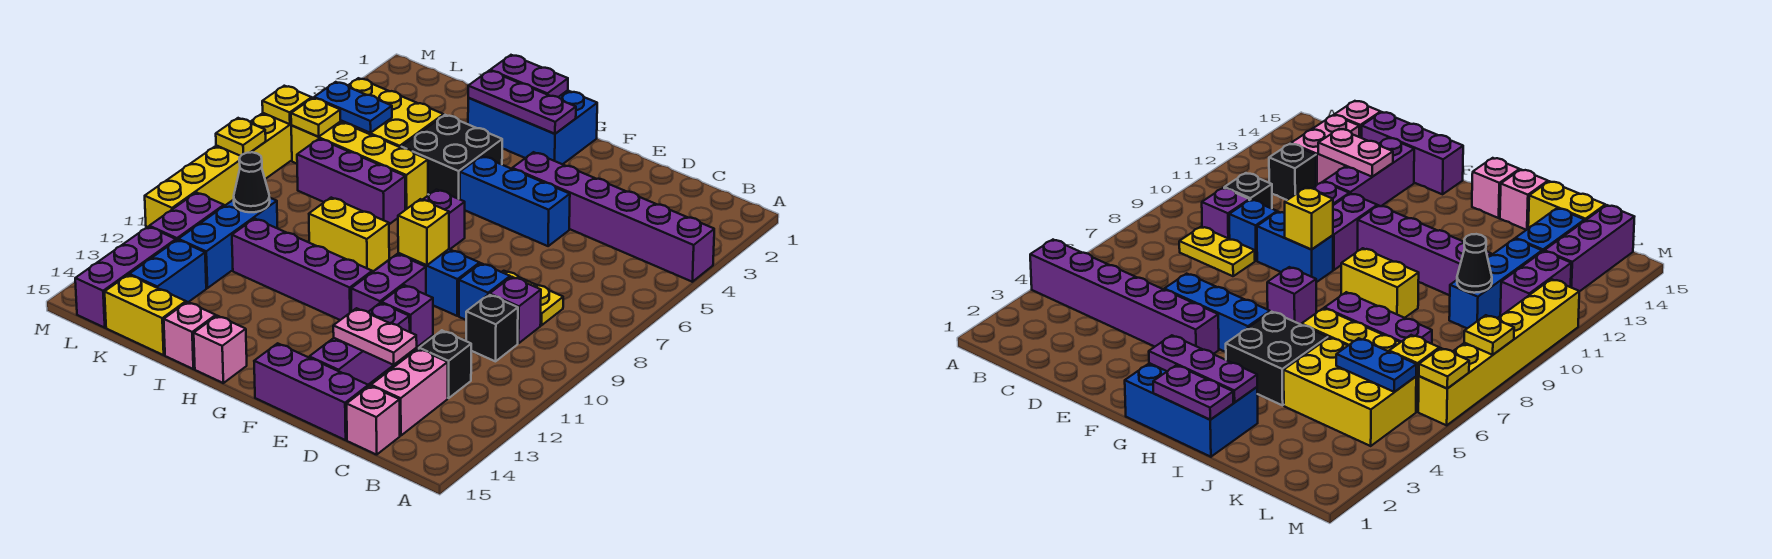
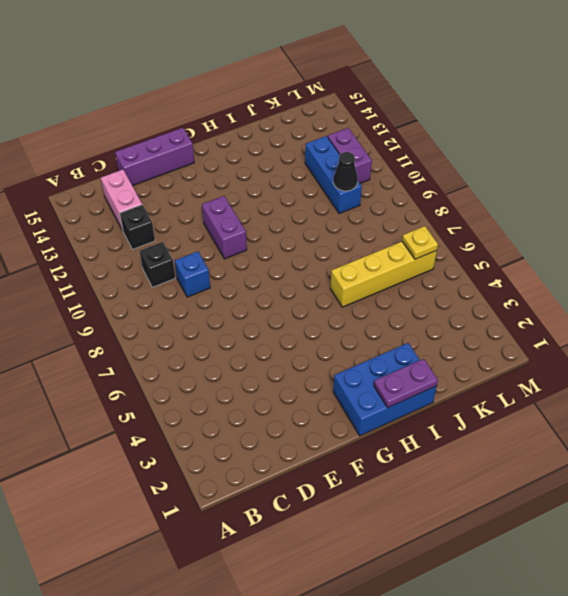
none -> purple brick A4:F4 level 1
none -> yellow plate C8:D8 level 1
none -> purple brick C9 level 1
none -> pink brick C15 level 1

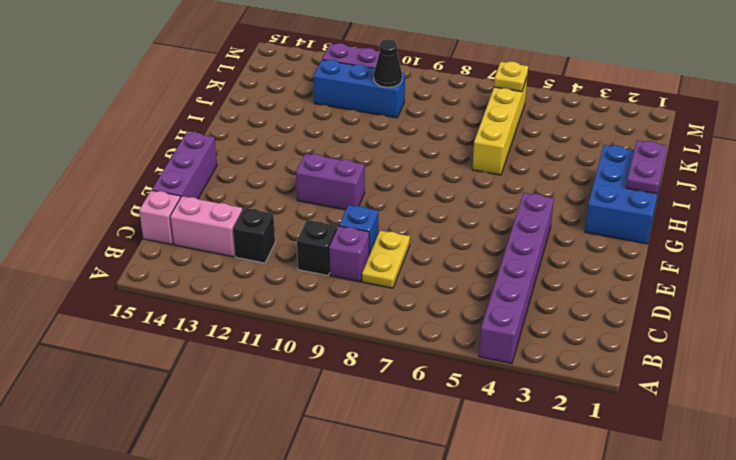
none -> blue brick E5:G5 level 1
none -> blue brick E9:F9 level 1
none -> purple brick E11 level 1
none -> purple brick E12:E14 level 1

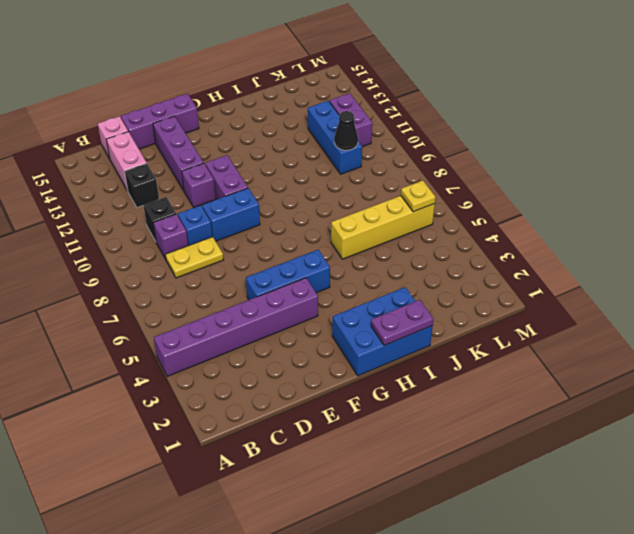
none -> purple brick G7 level 1
none -> purple brick G11:J11 level 1
none -> black brick H4:I5 level 1
none -> yellow brick H9:I9 level 1

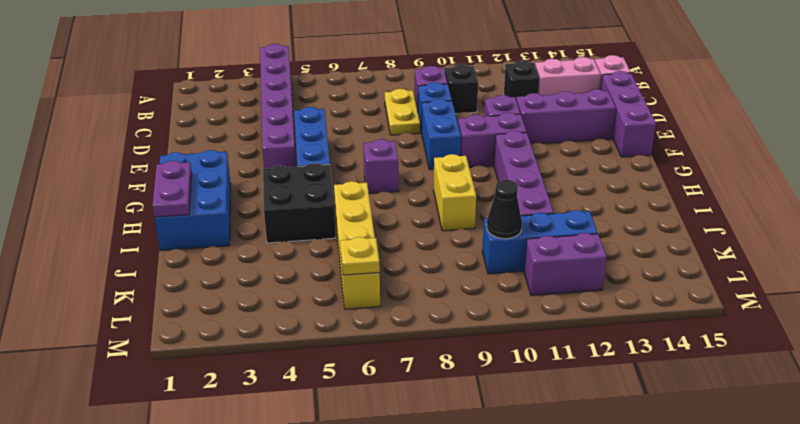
none -> pink brick H15 level 1
none -> purple brick I7:K7 level 1
none -> pink brick I15 level 1
none -> yellow brick J4:L5 level 1

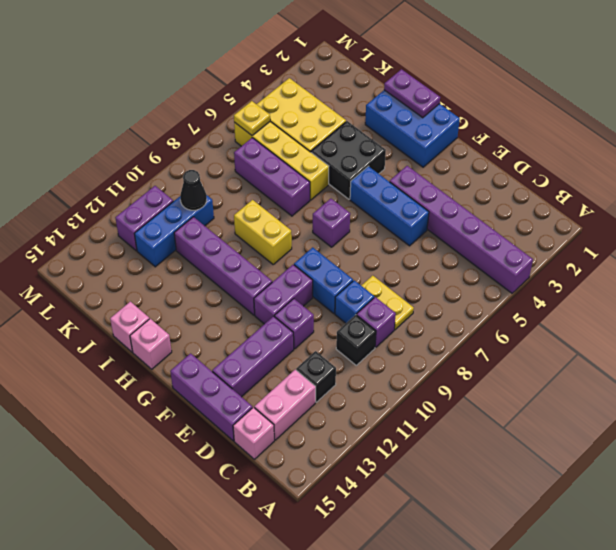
none -> yellow brick J15:K15 level 1
none -> blue brick K13:K14 level 1
none -> purple brick L13:L15 level 1
none -> yellow brick M6:M11 level 1

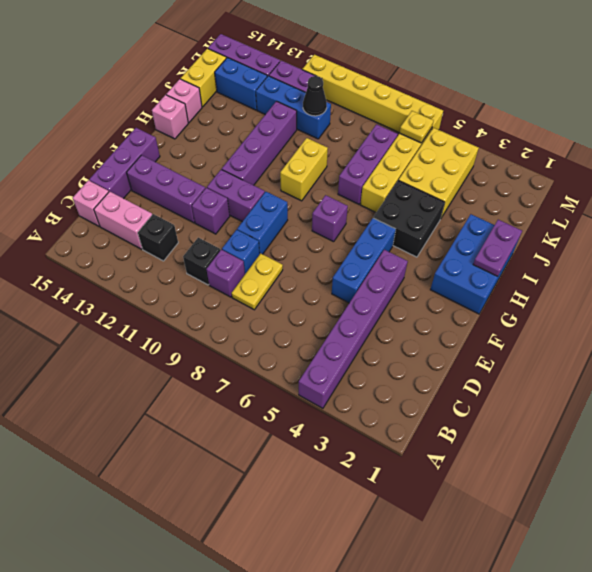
none -> pink plate D13:E13 level 2
none -> yellow brick F9 level 2
none -> purple plate G2:I2 level 2
none -> blue plate K5:L5 level 2

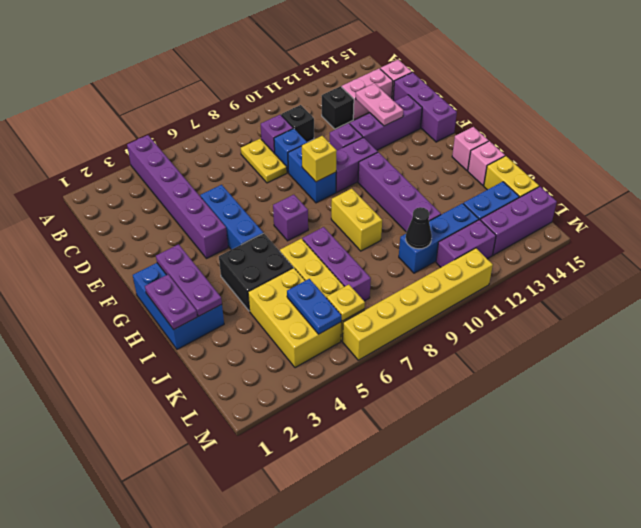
none -> yellow plate M6 level 2
none -> yellow plate M8 level 2

